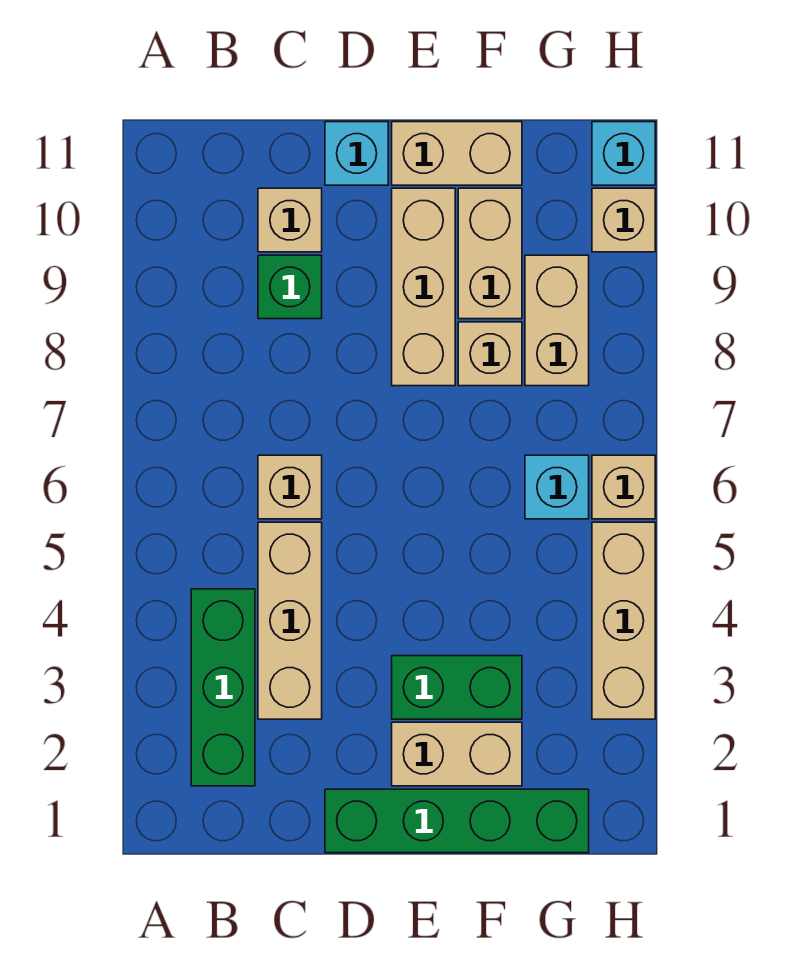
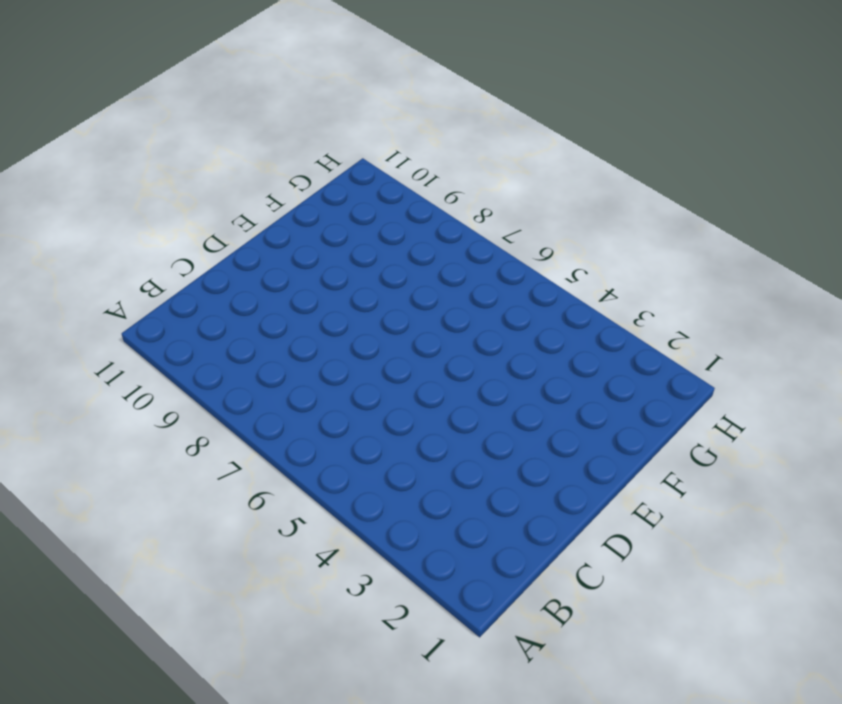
none -> green brick B2:B4 level 1
none -> tan brick C3:C5 level 1
none -> tan brick C6 level 1

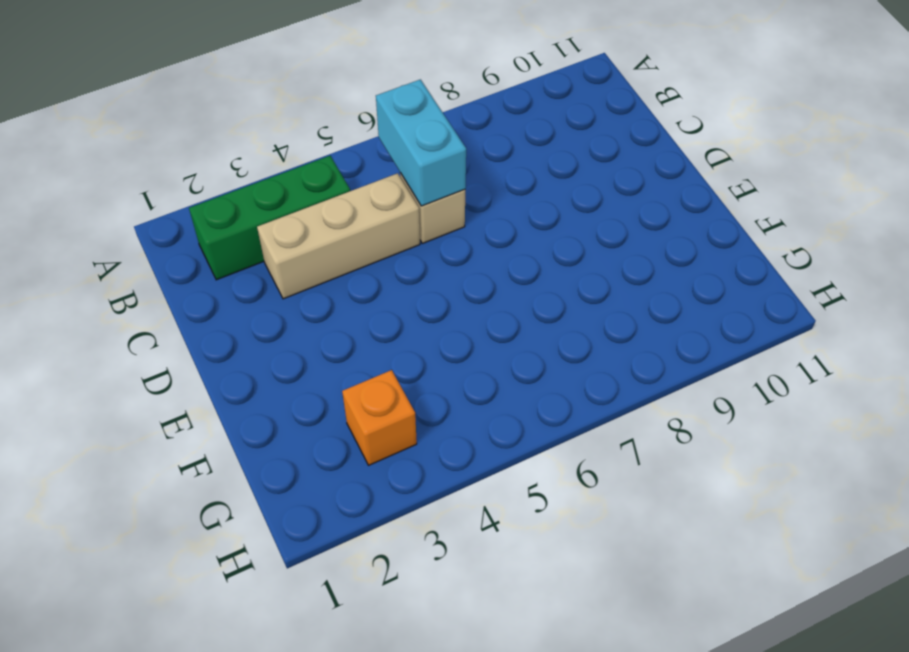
cyan brick B6:C6 level 2 -> none
orange brick G3 level 1 -> none
none -> green brick C9 level 1
none -> tan brick C10 level 1
none -> green brick D1:G1 level 1

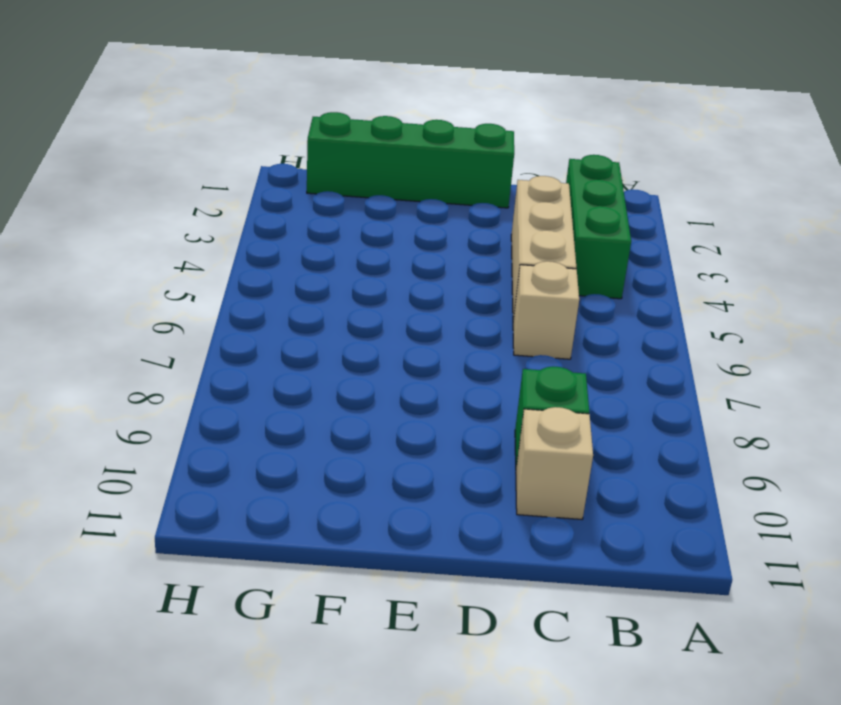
none -> cyan brick D11 level 1
none -> tan brick E2:F2 level 1
none -> green brick E3:F3 level 1

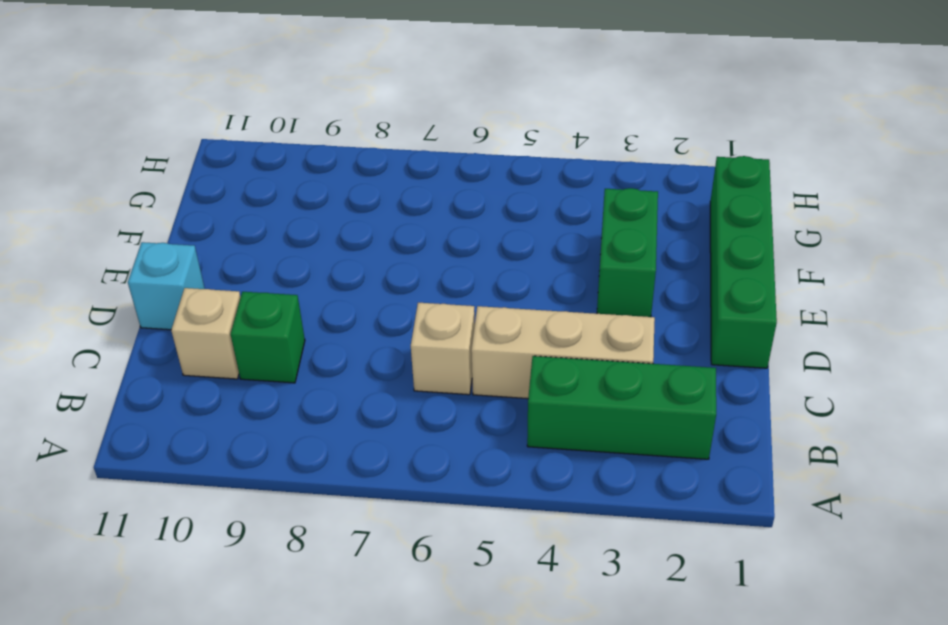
none -> tan brick E2:F2 level 1
none -> tan brick E8:E10 level 1
none -> tan brick E11:F11 level 1

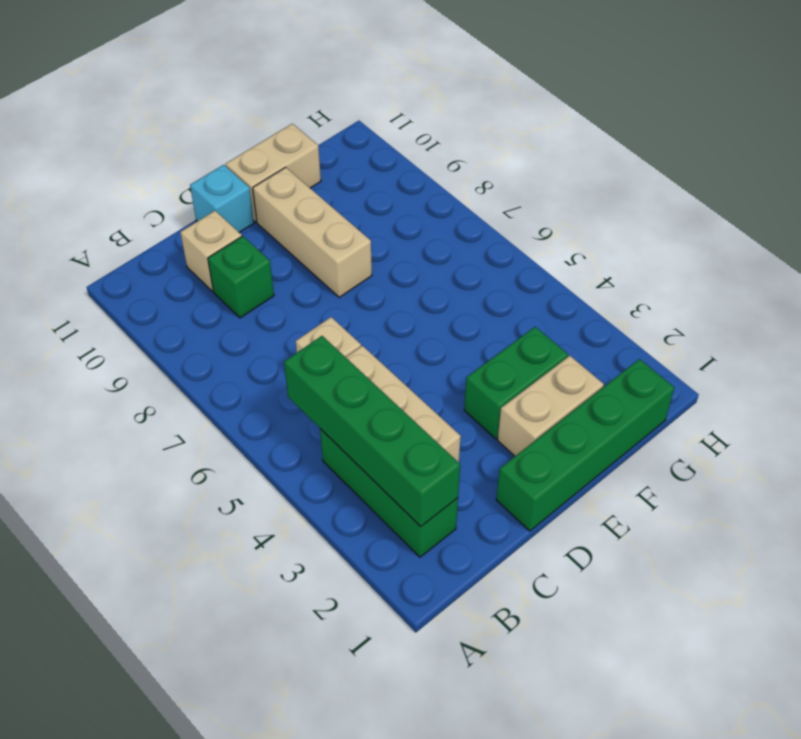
green brick B2:B5 level 2 -> none
none -> tan brick F8 level 1
none -> tan brick F9:F10 level 1
none -> cyan brick G6 level 1

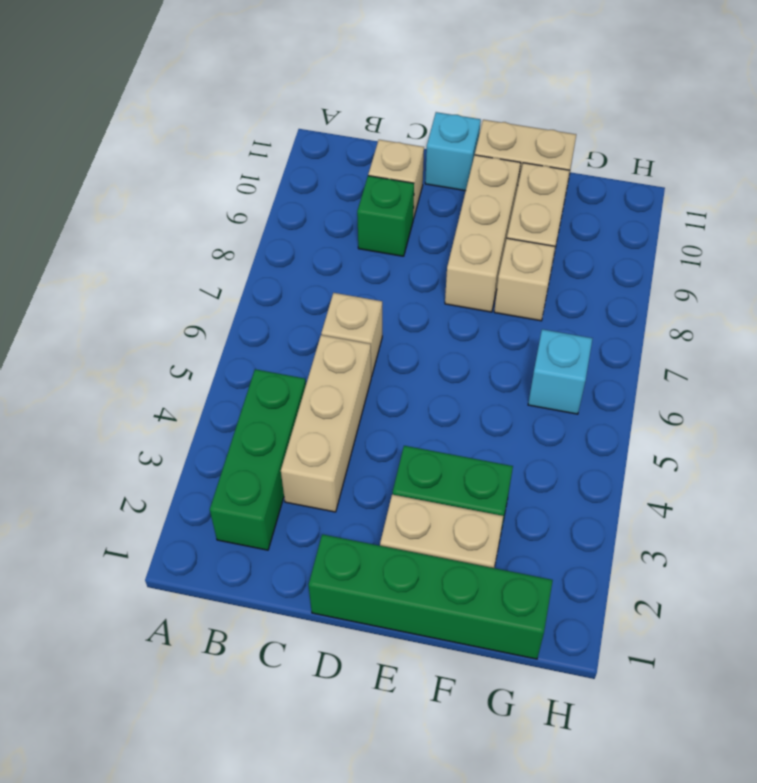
none -> tan brick G8:G9 level 1
none -> tan brick H3:H5 level 1
none -> tan brick H6 level 1

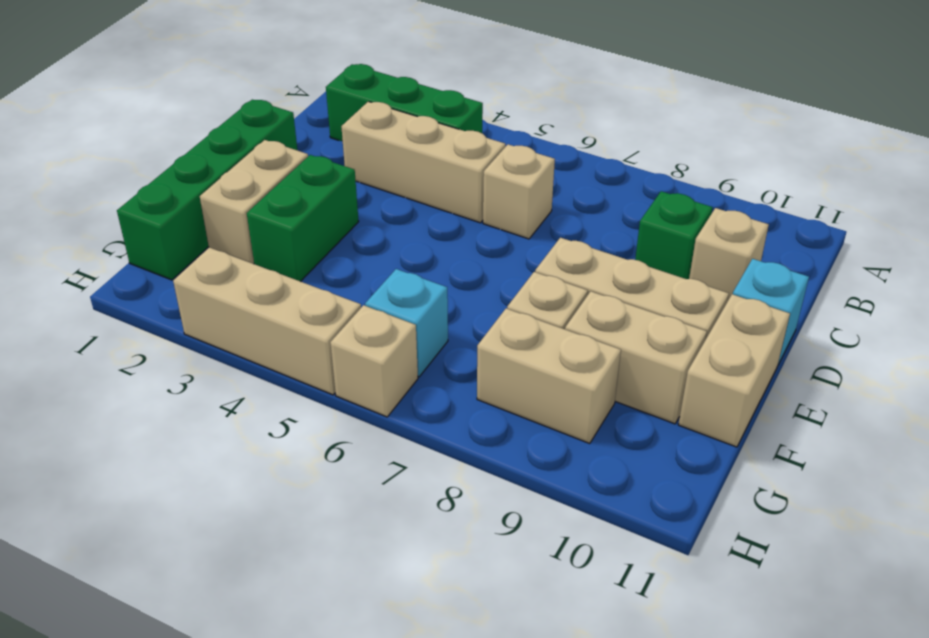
none -> tan brick H10 level 1
none -> cyan brick H11 level 1

